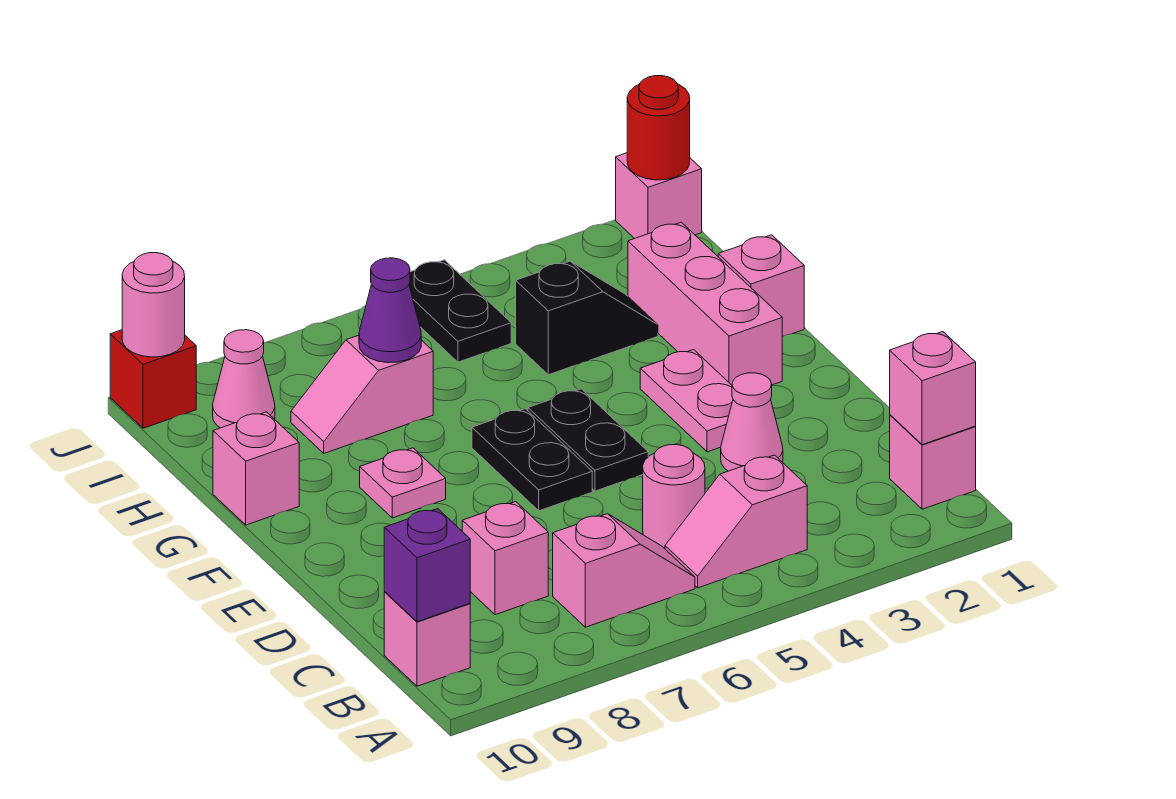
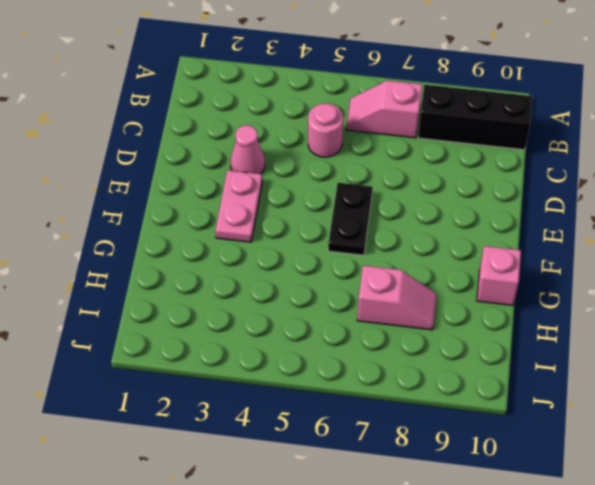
black brick B8:B10 level 1 -> pink brick B10 level 1
none -> pink brick B1 level 1
none -> pink slope B4:B5 level 1 top 4
none -> pink brick C8 level 1

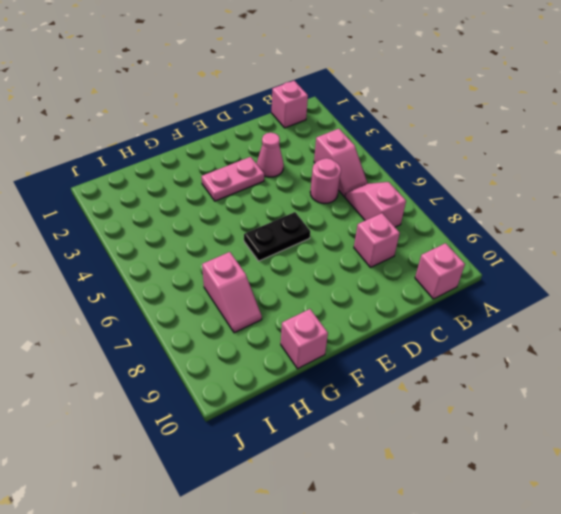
none -> black plate E5:F5 level 1
none -> pink brick F2:H2 level 1
none -> pink plate F8 level 1

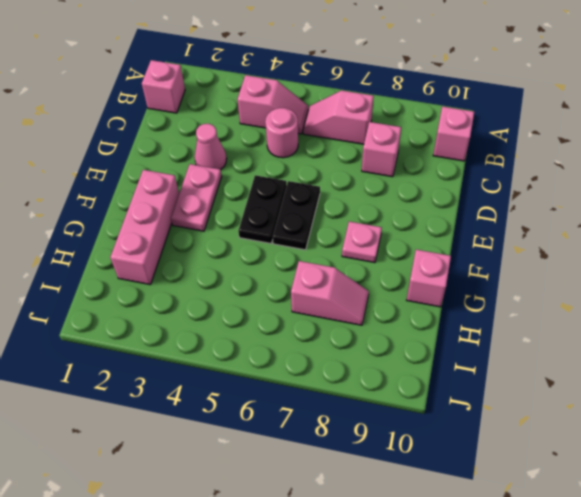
none -> pink brick G1 level 1
none -> black slope H3:H4 level 1 top 4
none -> black plate I5:J5 level 1

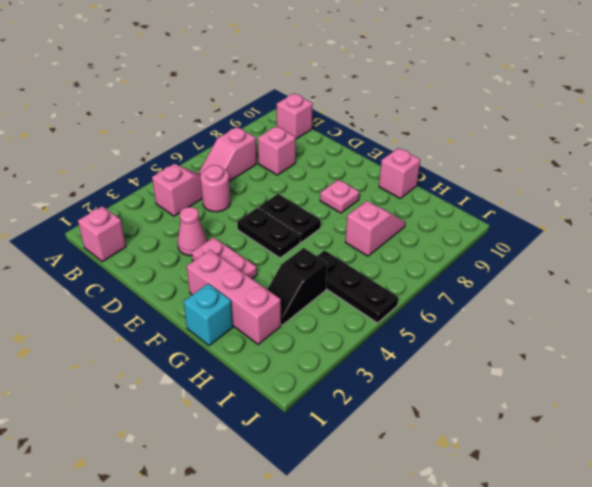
cyan brick G1 level 1 -> pink brick G1 level 1
black plate H5:J5 level 1 -> black plate I5:J5 level 1
none -> pink cone I9 level 1
none -> pink brick J1 level 1
none -> red brick J10 level 1

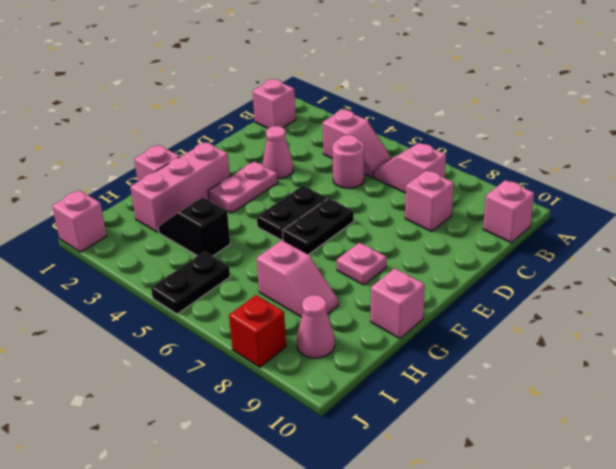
red brick J8 level 1 -> red brick J10 level 1
none -> pink brick B1 level 2
none -> purple brick B10 level 2
none -> purple cone H7 level 2

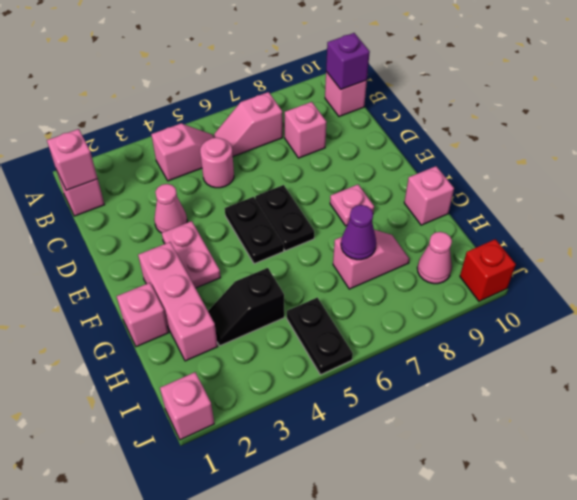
none -> red round brick J1 level 2
none -> pink round brick J10 level 2

